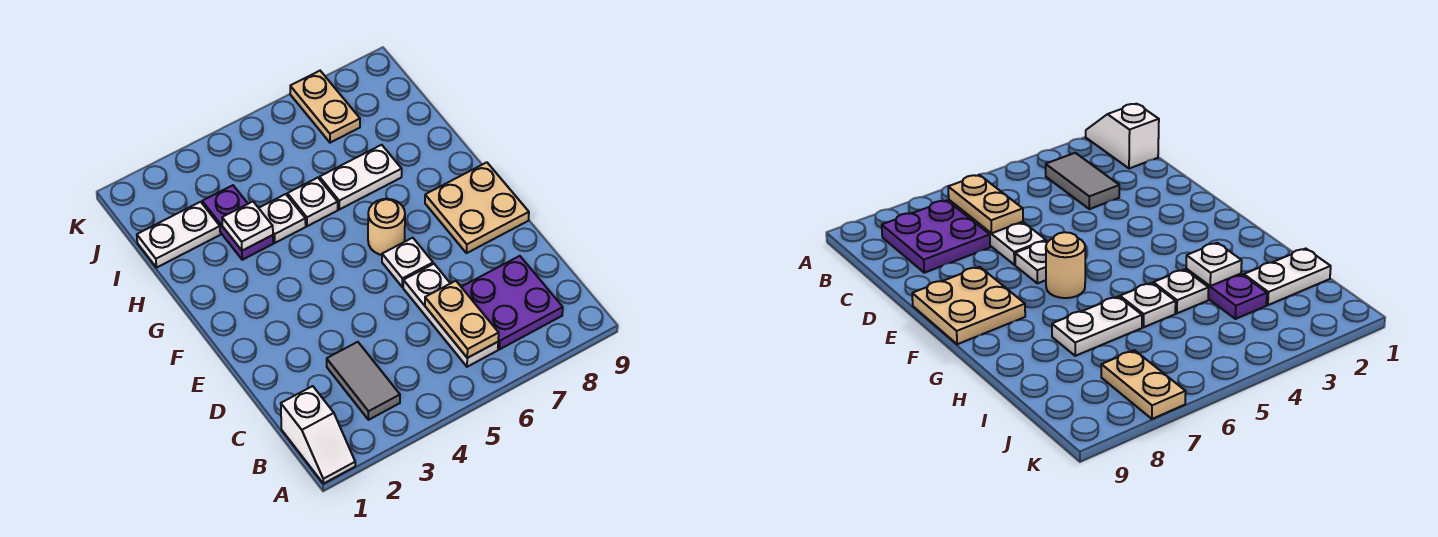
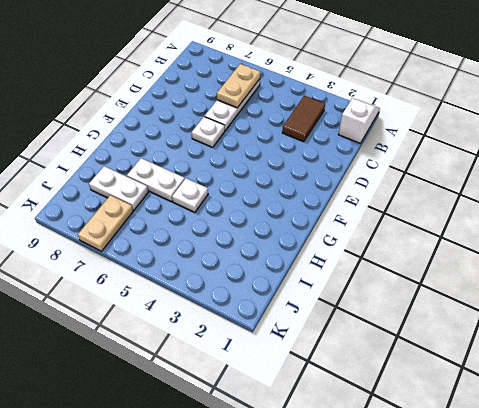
brown tile B3:C3 level 1 -> grey tile B3:C3 level 1
white plate I7:I8 level 1 -> white plate I1:I2 level 1
none -> purple plate B7:C8 level 1
none -> tan plate E8:F9 level 1
none -> tan round brick F6 level 1

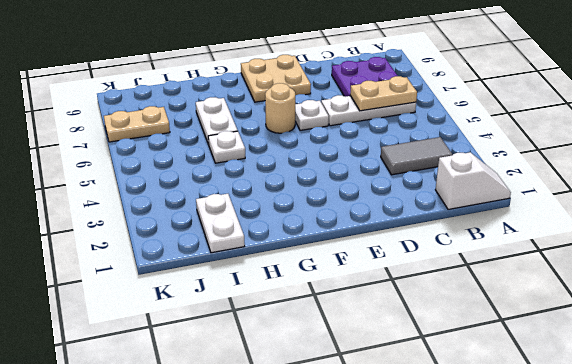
none -> purple plate H3:I3 level 1
none -> white plate H4 level 1
none -> white plate H3 level 2

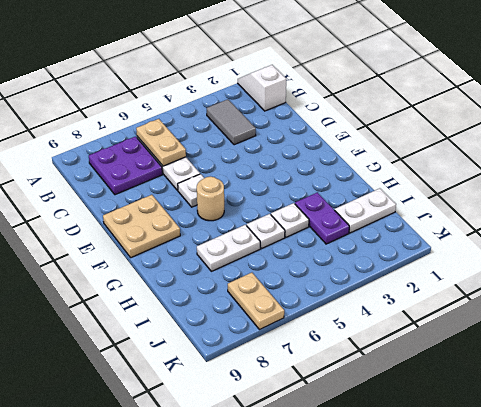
none -> white plate H3 level 2

